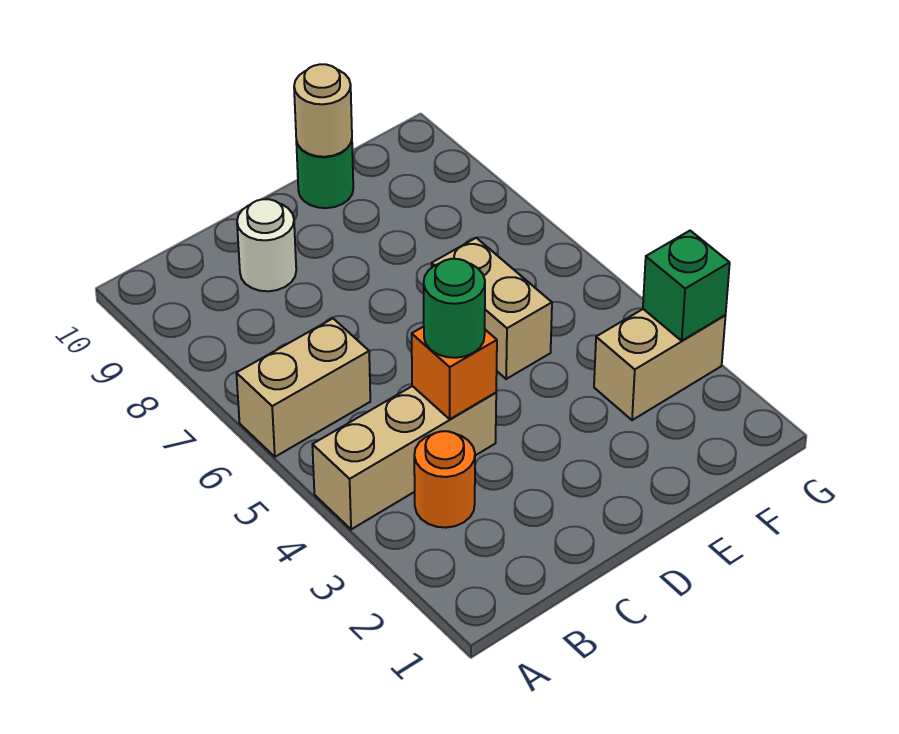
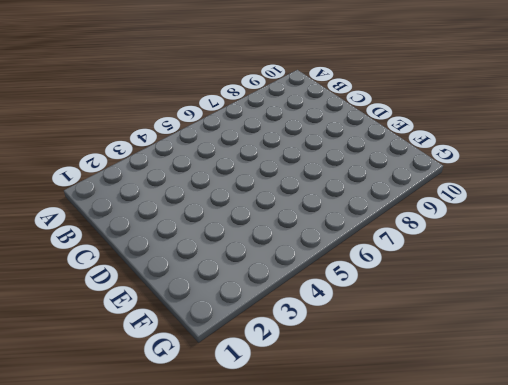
none -> tan brick A4:C4 level 1
none -> tan brick A6:B6 level 1

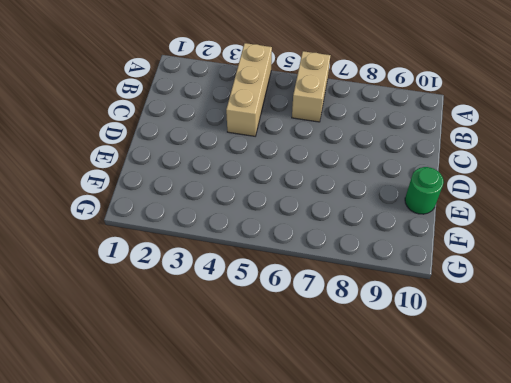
none -> orange round brick B3 level 1
none -> white round brick C9 level 1

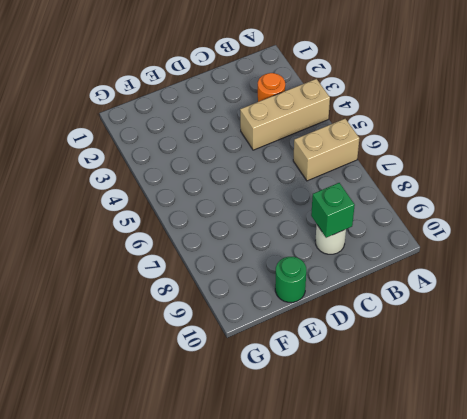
green brick C9 level 2 -> green brick G3 level 2
none -> tan brick E5:E6 level 1
none -> tan brick F3:G3 level 1

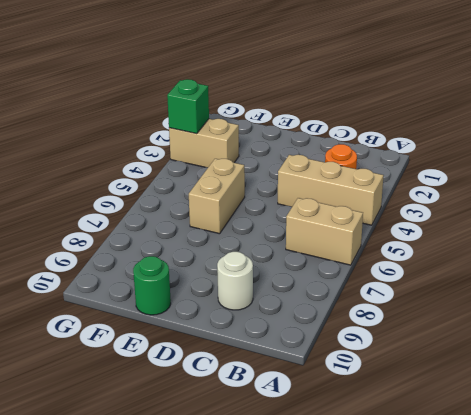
none -> orange brick C4 level 2
none -> tan round brick E10 level 2

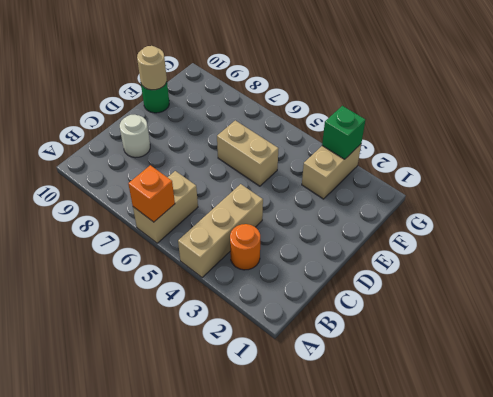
orange brick A6 level 2 -> orange brick C4 level 2
none -> green round brick C4 level 3

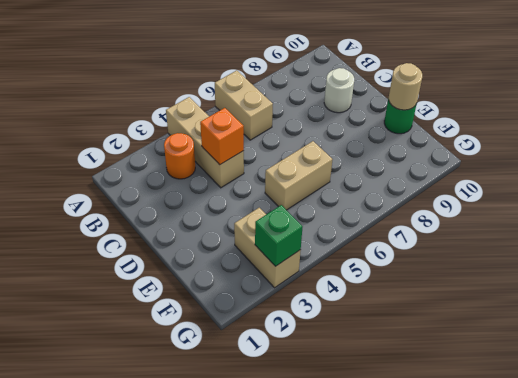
none -> green round brick C4 level 3

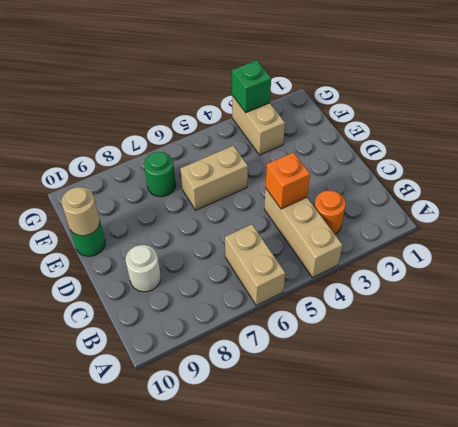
green round brick F7 level 1 -> green round brick C4 level 3

